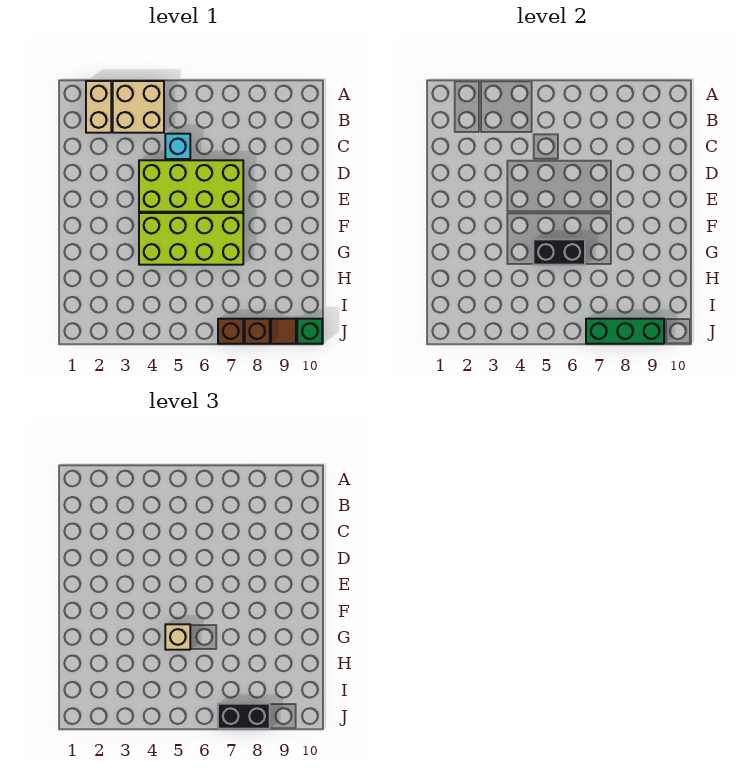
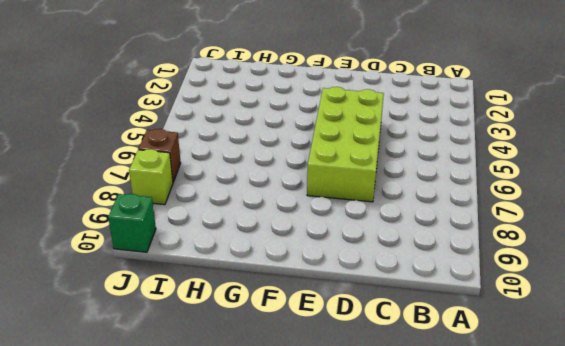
lime brick J8 level 1 -> brown brick J8 level 1
none -> tan brick A2:B2 level 1
none -> tan brick A3:B4 level 1
none -> cyan brick C5 level 1

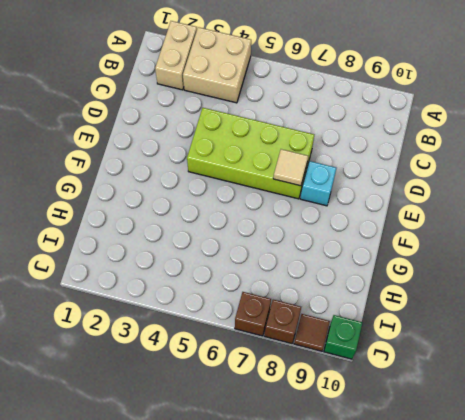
tan tile E7 level 2 -> none
cyan brick E8 level 1 -> cyan brick C5 level 1
none -> lime brick F4:G7 level 1
none -> black brick G5:G6 level 2
none -> green brick J7:J9 level 2

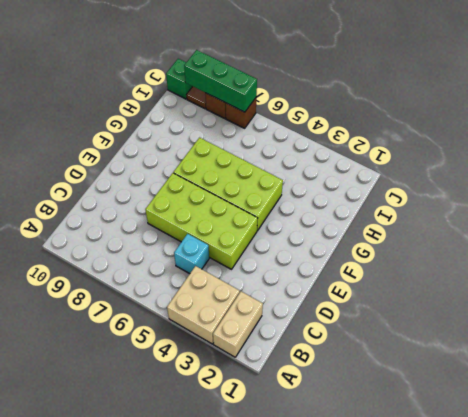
none -> black brick G5:G6 level 2
none -> tan brick G5 level 3
none -> black brick J7:J8 level 3

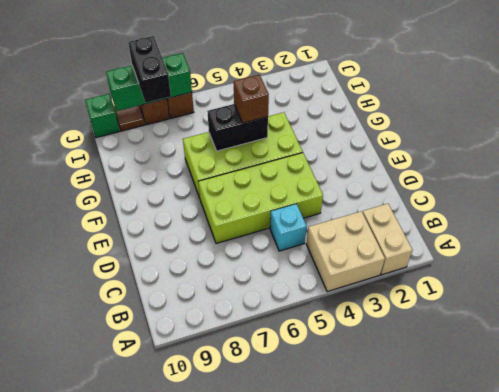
brown brick G5 level 3 -> tan brick G5 level 3
black brick I8:J8 level 3 -> black brick J7:J8 level 3

